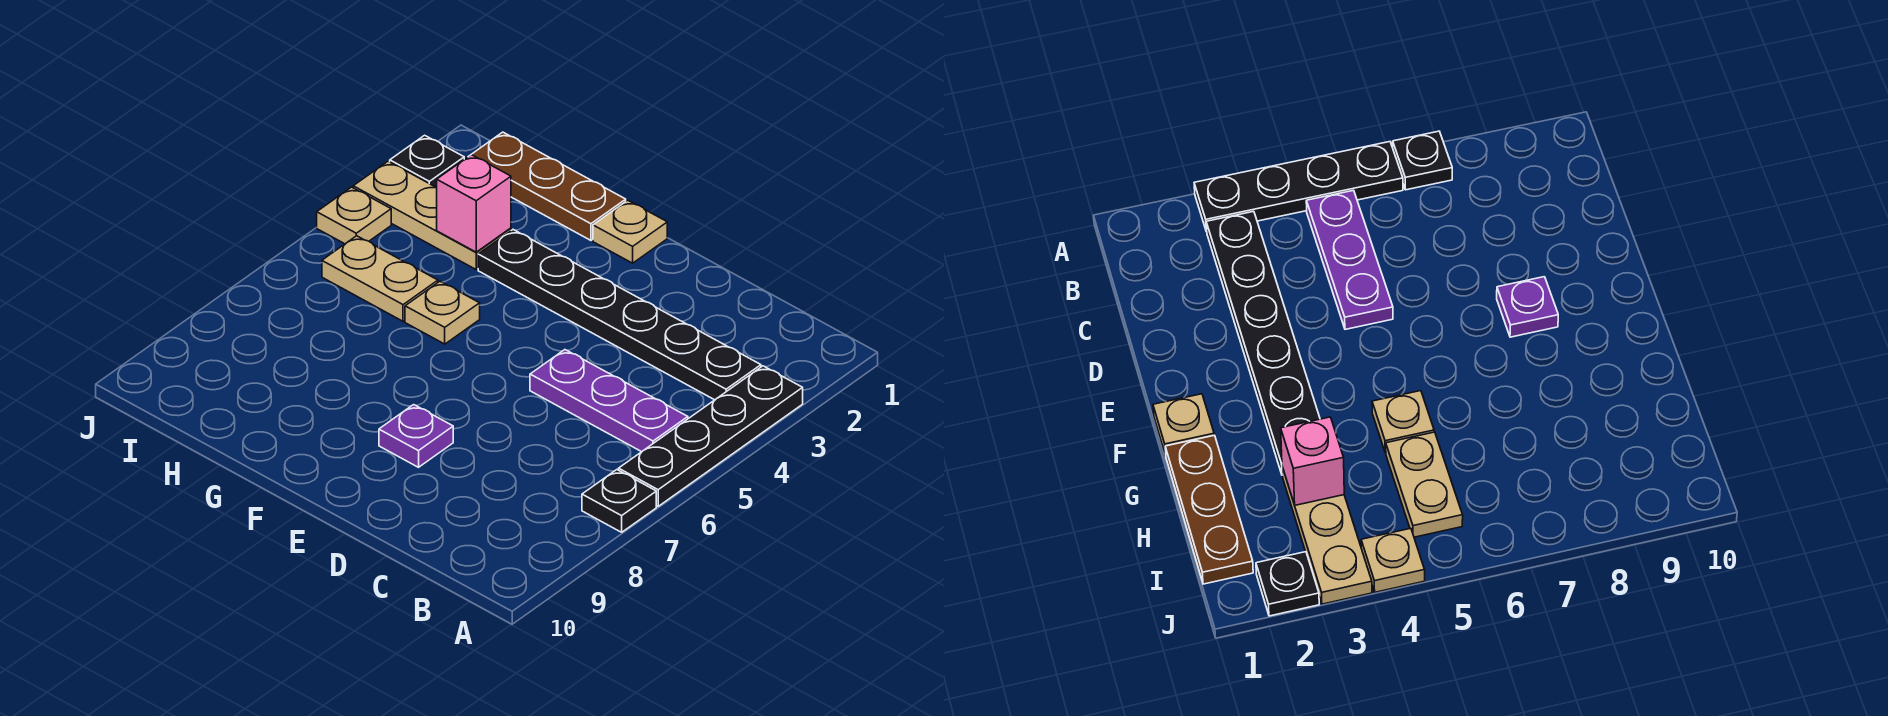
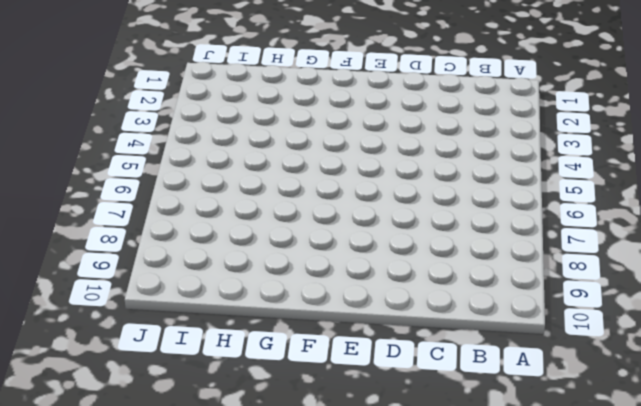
none -> black plate A3:A6 level 1
none -> black plate A7 level 1
none -> black plate B3:G3 level 1

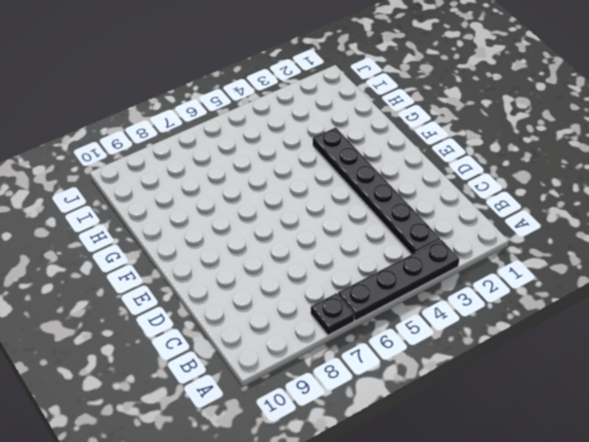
none -> purple plate B5:D5 level 1
none -> purple plate E8 level 1
none -> tan plate F1 level 1

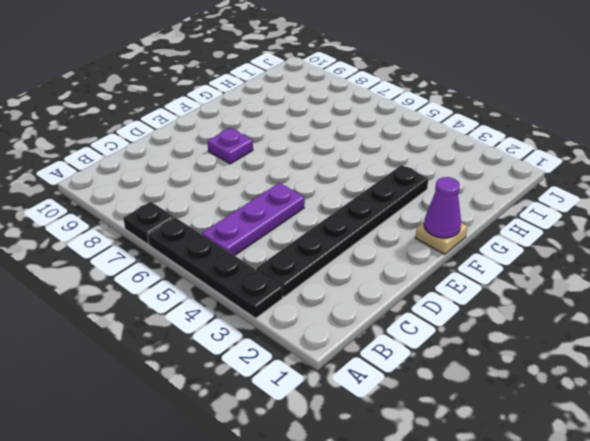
purple cone F1 level 2 -> none
none -> brown plate G1:I1 level 1
none -> tan plate G5 level 1
none -> tan plate H3:J3 level 1

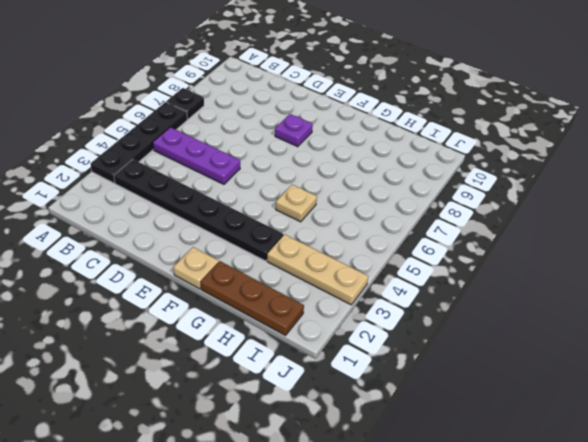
none -> tan plate H5:I5 level 1
none -> black plate J2 level 1
none -> tan plate J4 level 1

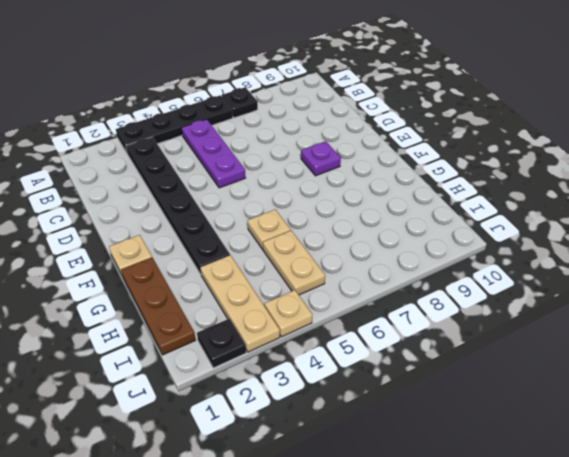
none -> pink brick H3 level 2

